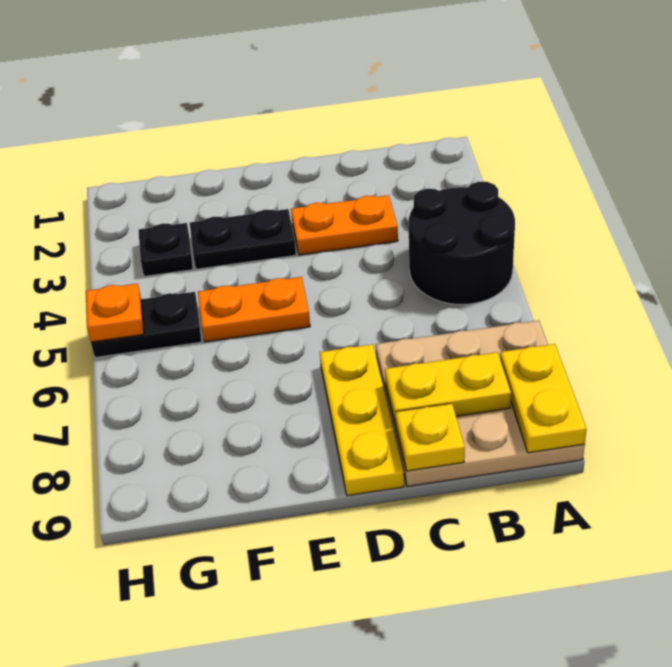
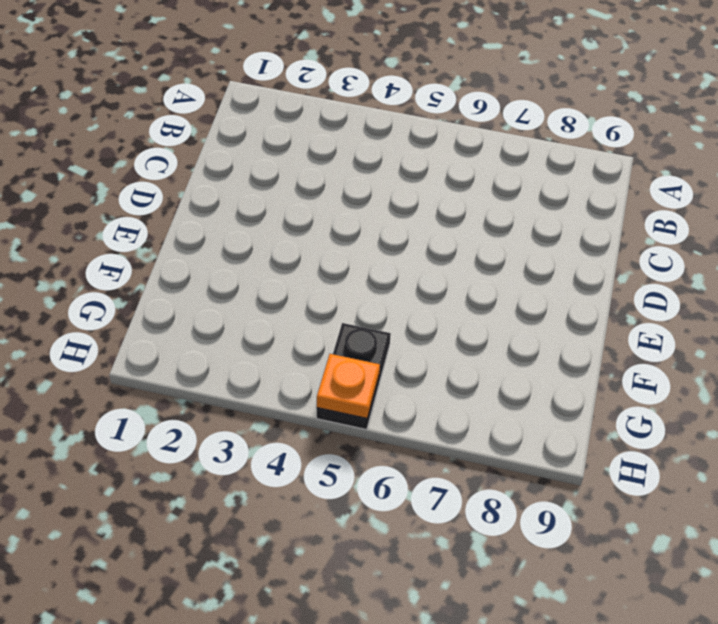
none -> black round brick A4:B5 level 1
none -> tan plate A7:C9 level 1
none -> orange plate C3:D3 level 1

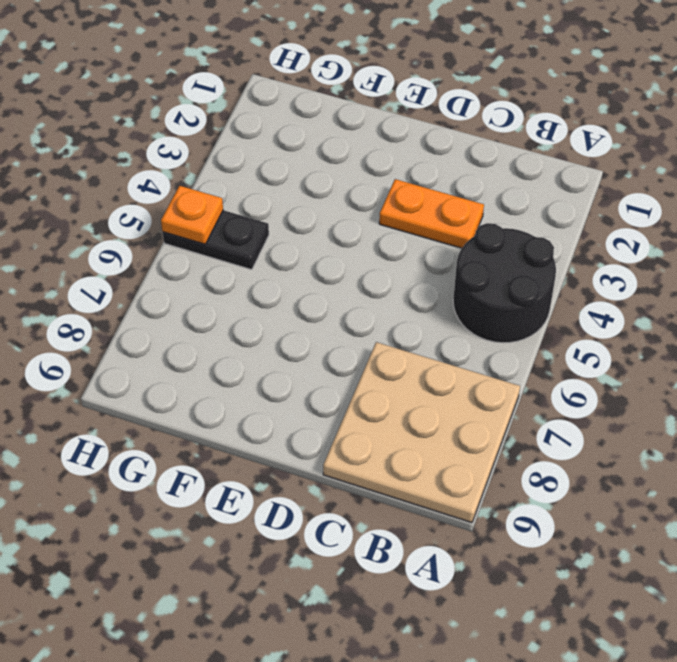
none -> yellow plate D7:D9 level 1
none -> black plate E3:F3 level 1
none -> orange plate E5:F5 level 1

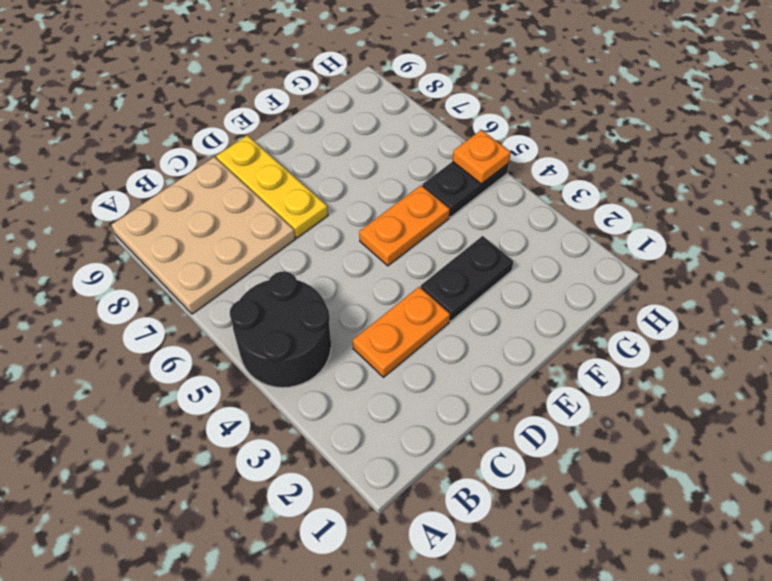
none -> black plate G3 level 1
none -> yellow plate A8:A9 level 2
none -> yellow plate B8:C8 level 2

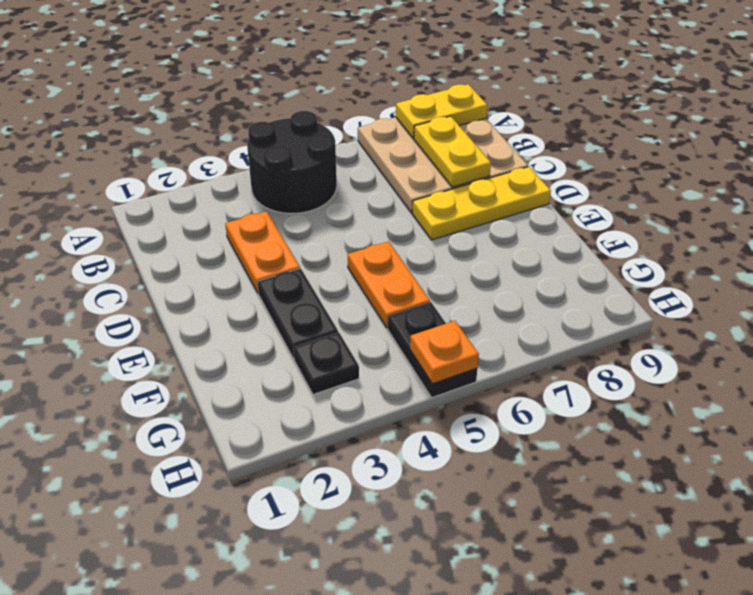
none -> yellow plate C9 level 2

